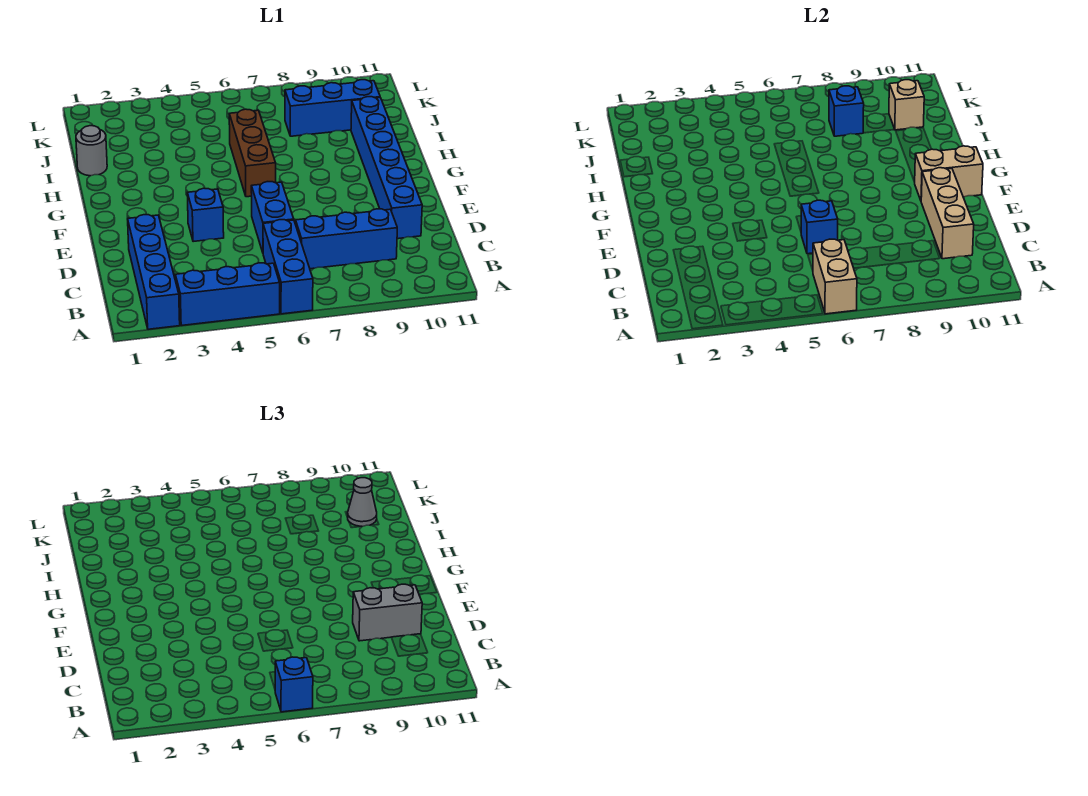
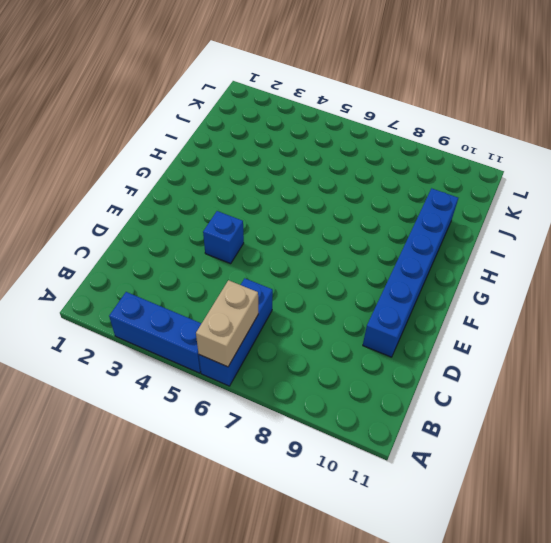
none -> blue brick A2:D2 level 1
none -> blue brick C7:C9 level 1
none -> blue brick D6:E6 level 1

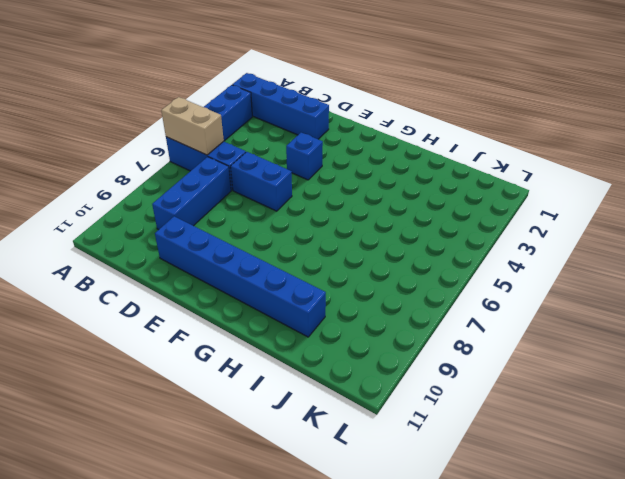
none -> brown brick G6:I6 level 1
none -> grey round brick I1 level 1
none -> blue brick J8:J10 level 1

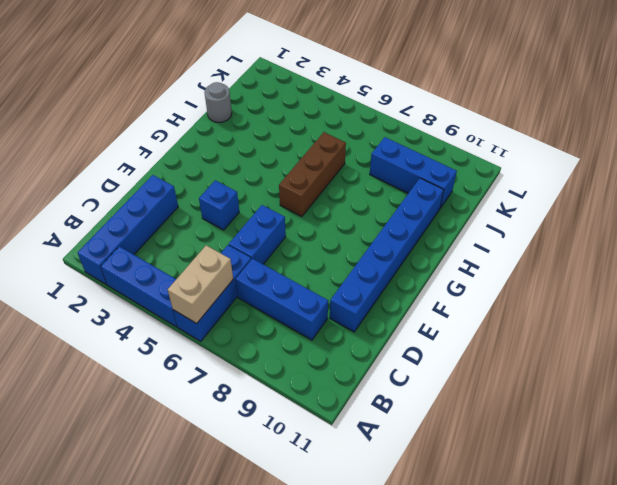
none -> tan brick C10:E10 level 2
none -> blue brick D6 level 2
none -> tan brick F10:F11 level 2

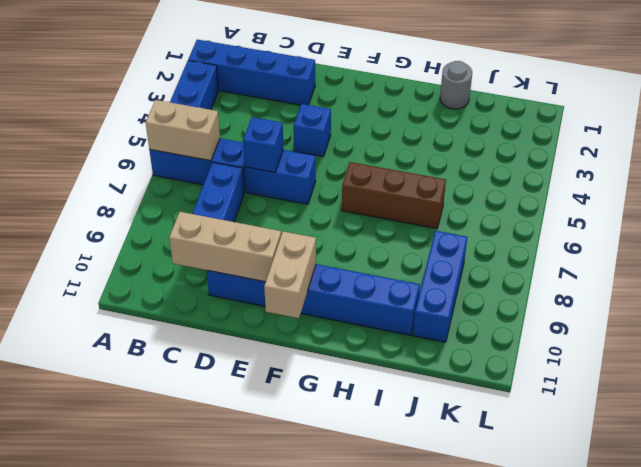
none -> blue brick J8 level 2
none -> tan brick J10 level 2
none -> blue brick A6 level 3

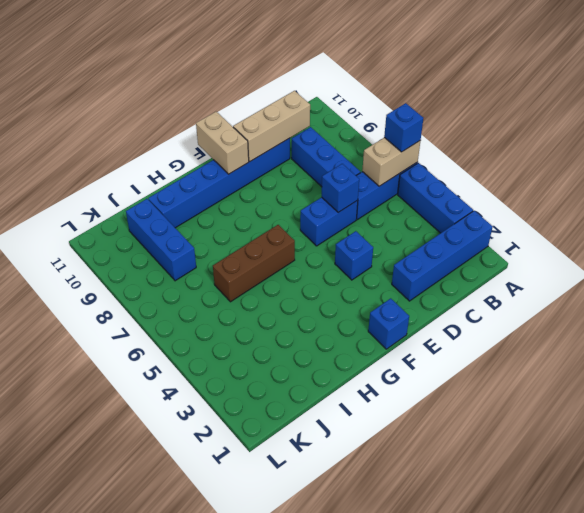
blue brick F1 level 1 -> blue brick J8 level 2
none -> grey round brick I1 level 1
none -> tan brick J10 level 2
none -> grey brick D9:D10 level 3

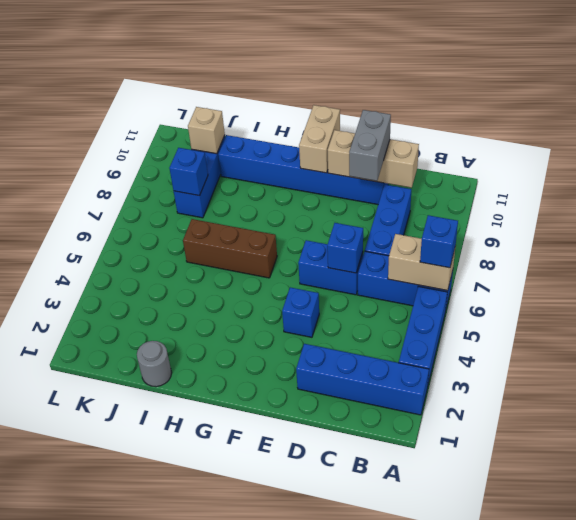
none -> grey cone J10 level 3

